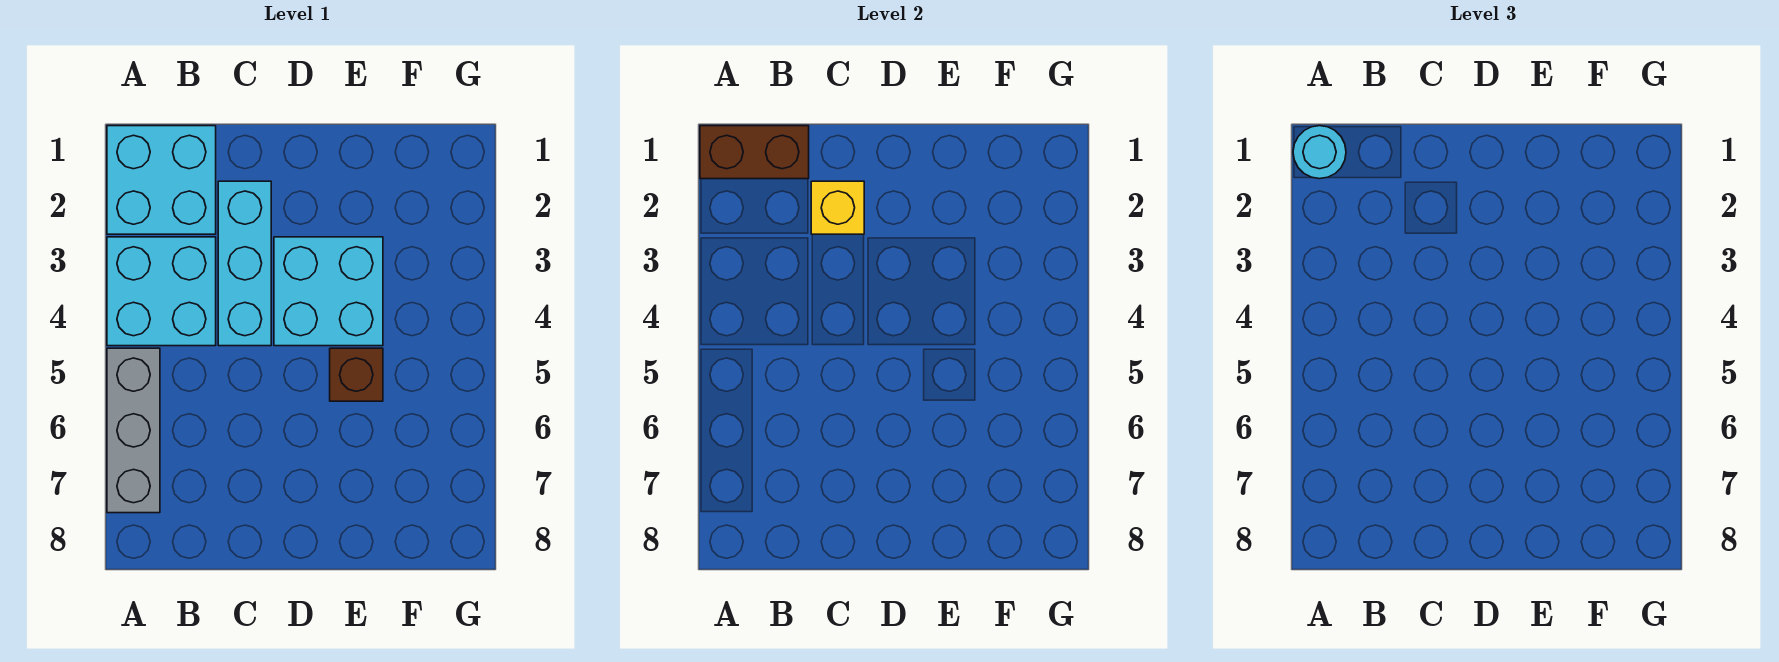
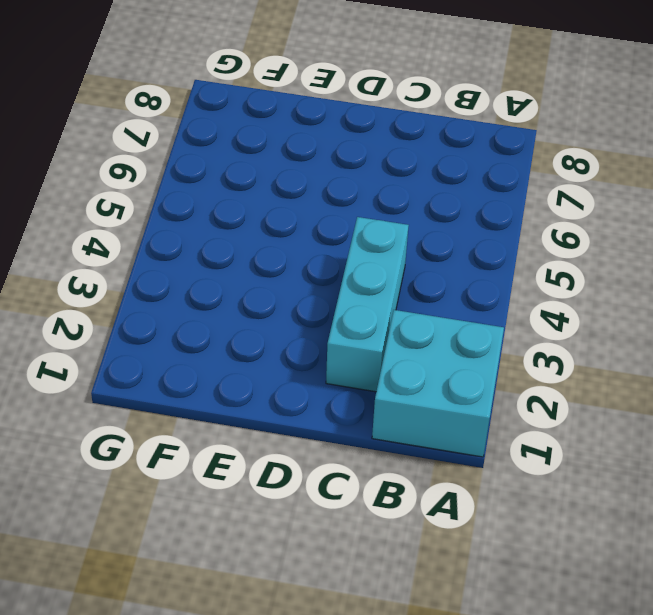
none -> cyan brick A3:B4 level 1
none -> grey brick A5:A7 level 1

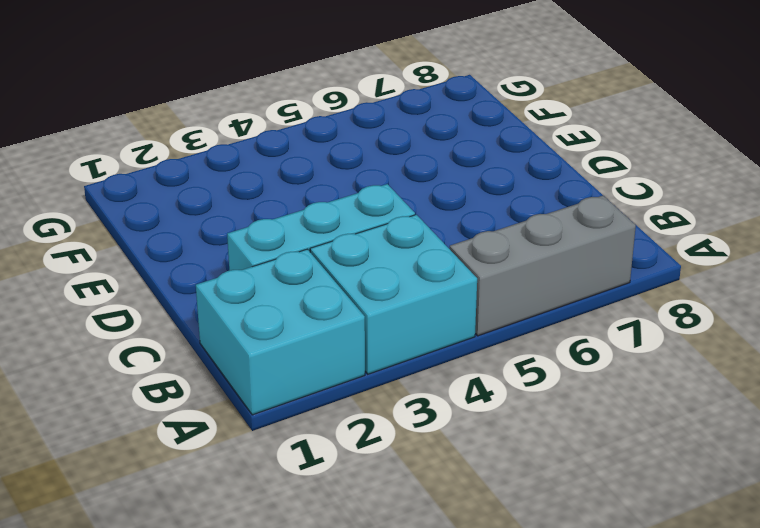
none -> cyan brick D3:E4 level 1
none -> brown brick E5 level 1

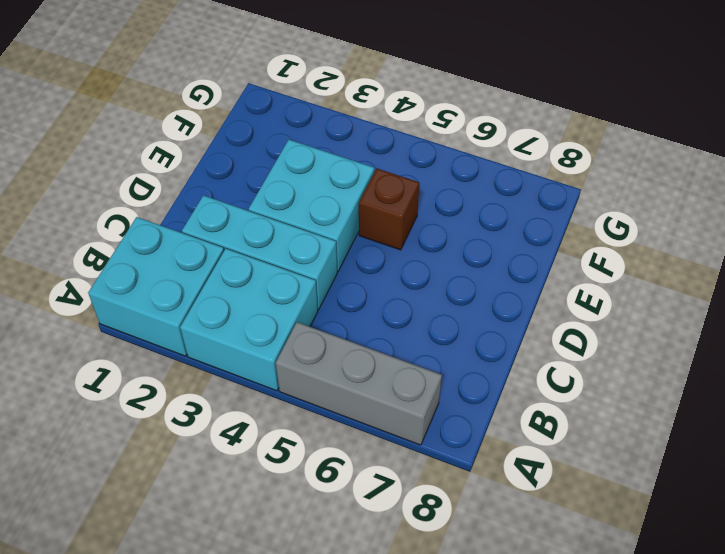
none -> brown brick A1:B1 level 2
none -> yellow brick C2 level 2

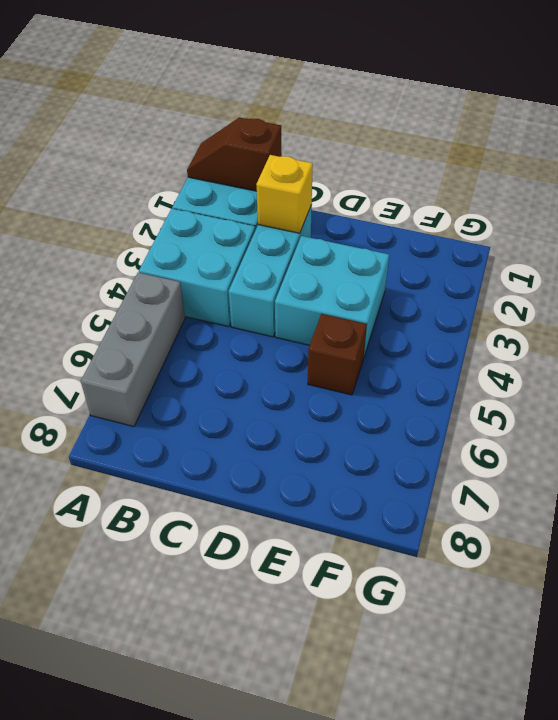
brown slope A1:B1 level 2 top B -> brown brick A1:B1 level 2
none -> cyan round brick A1 level 3

